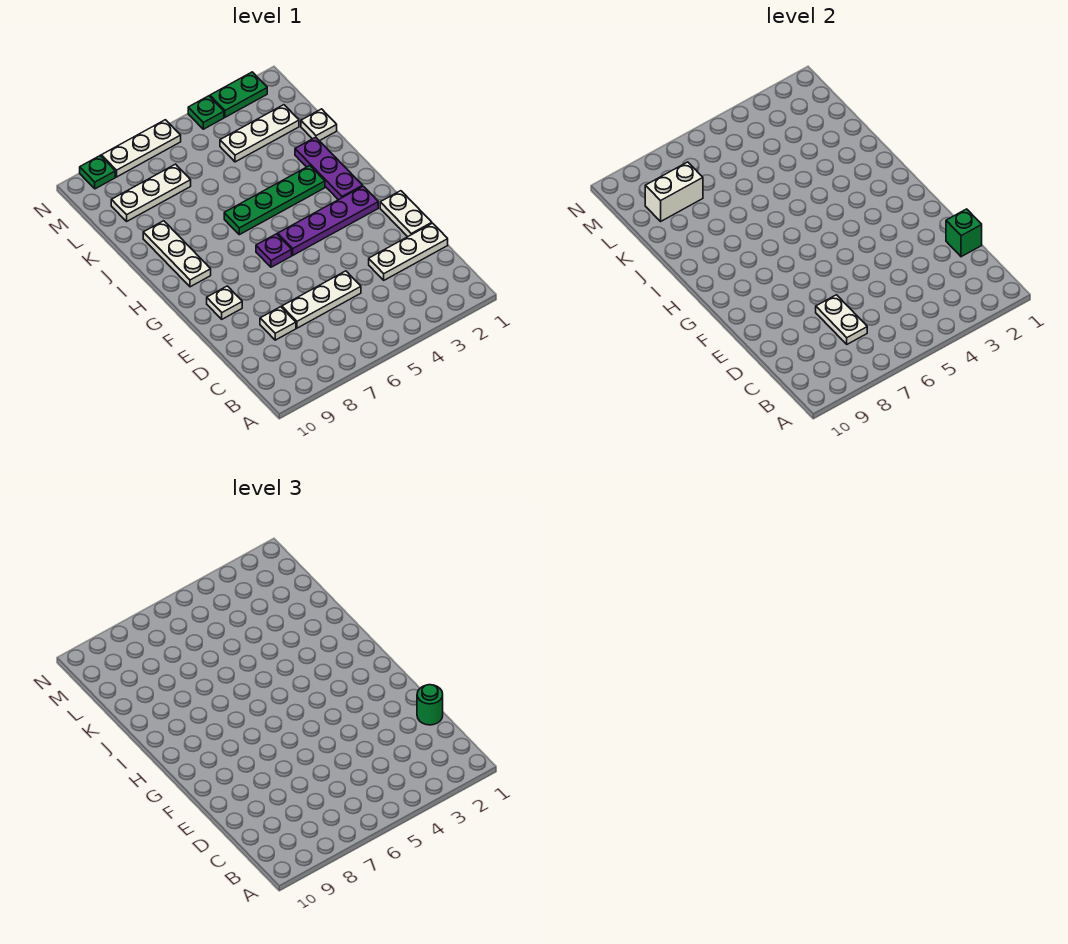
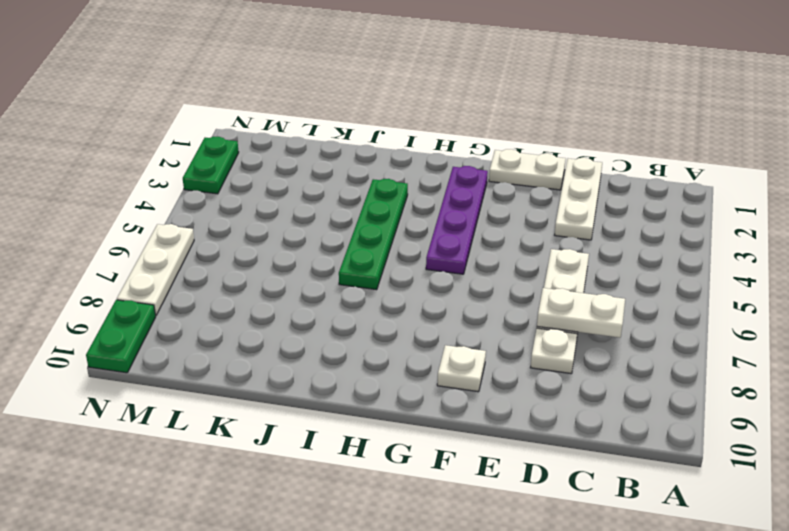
green plate N9:N10 level 1 -> green plate N9 level 1
none -> purple plate G6 level 1
none -> purple plate H2:J2 level 1
none -> white plate H9:J9 level 1

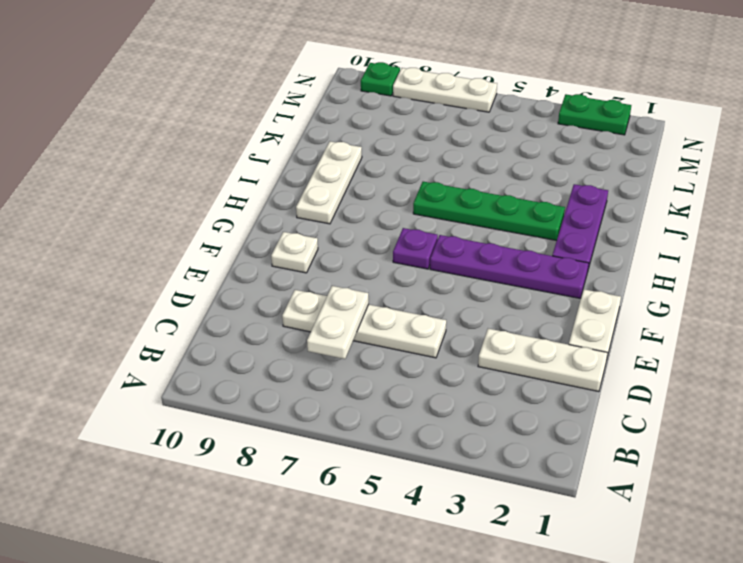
none -> white plate K1 level 1
none -> white plate L2:L4 level 1
none -> white plate L7:L9 level 1

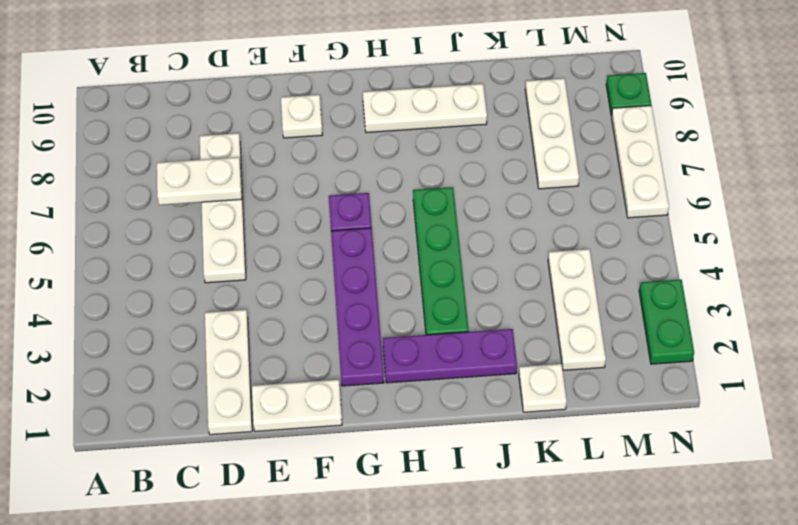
none -> green plate N4 level 1
none -> green brick D1 level 2
none -> white brick L8:L9 level 2

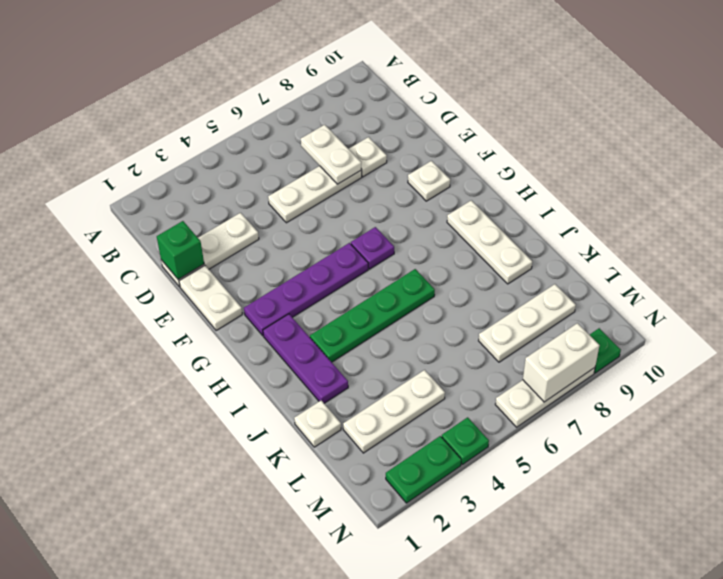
white brick N7:N8 level 2 -> white brick L8:L9 level 2
none -> green round brick D1 level 3

